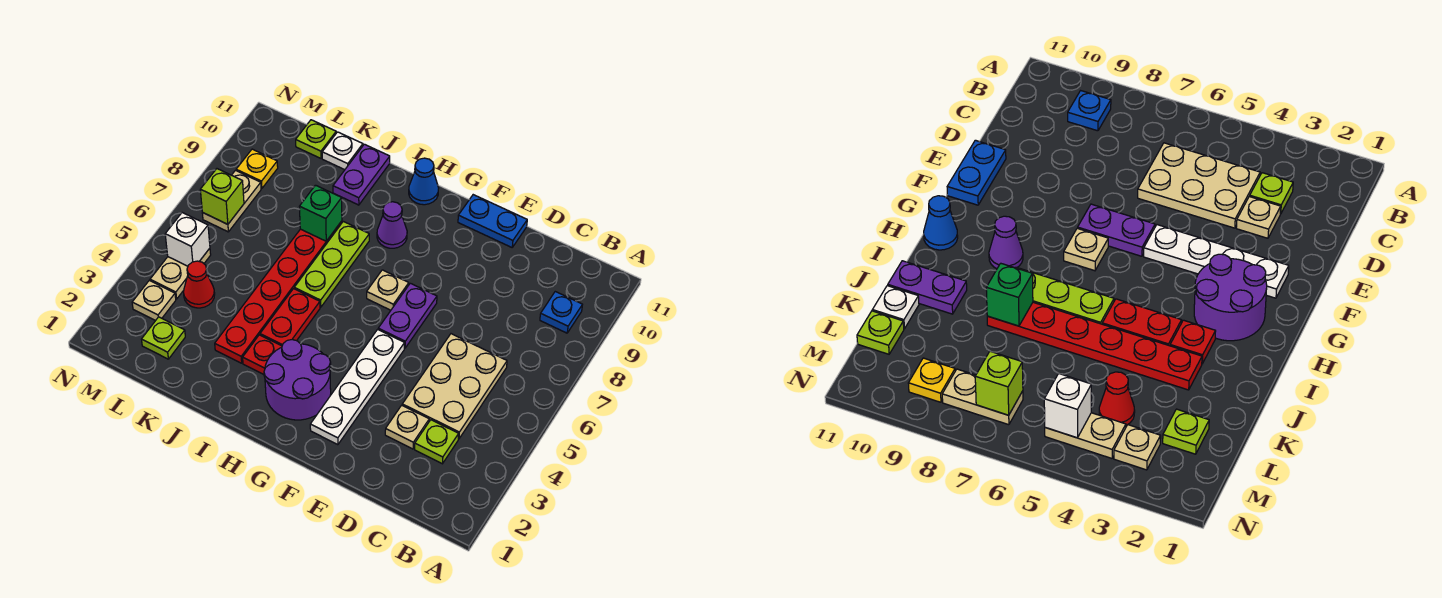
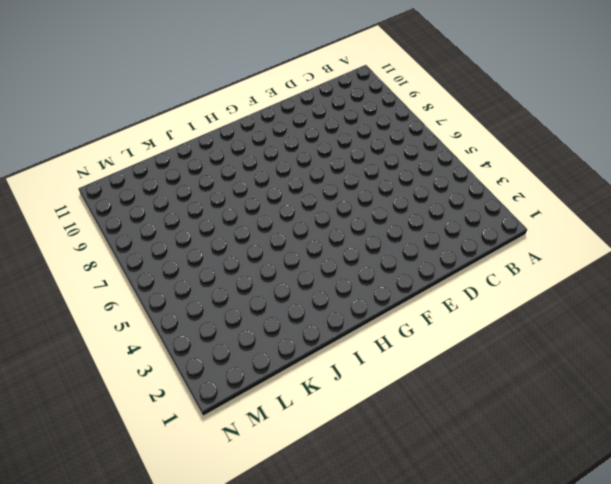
none -> blue plate B9 level 1
none -> lime plate C3 level 1
none -> tan plate C4:D6 level 1

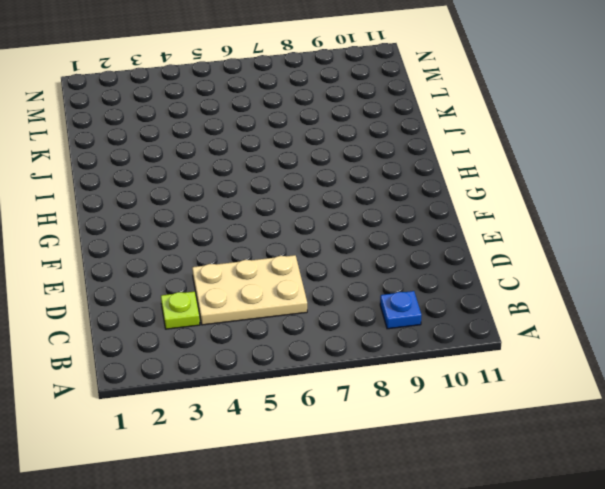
none -> tan plate D3 level 1
none -> blue plate E11:F11 level 1
none -> white plate F2:F5 level 1

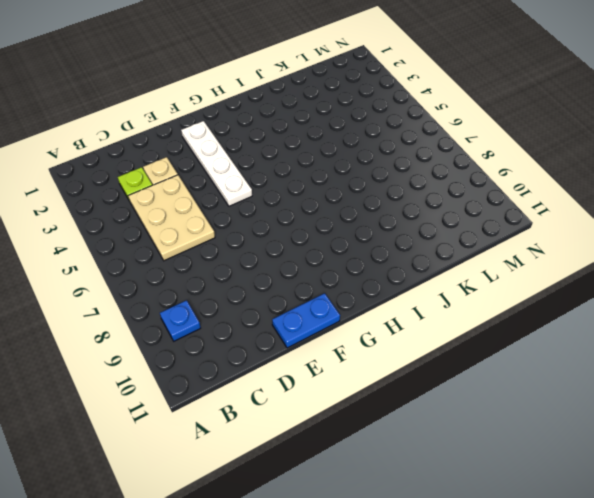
none -> purple plate F6:F7 level 1
none -> purple round brick G2:H3 level 1
none -> tan plate G7 level 1

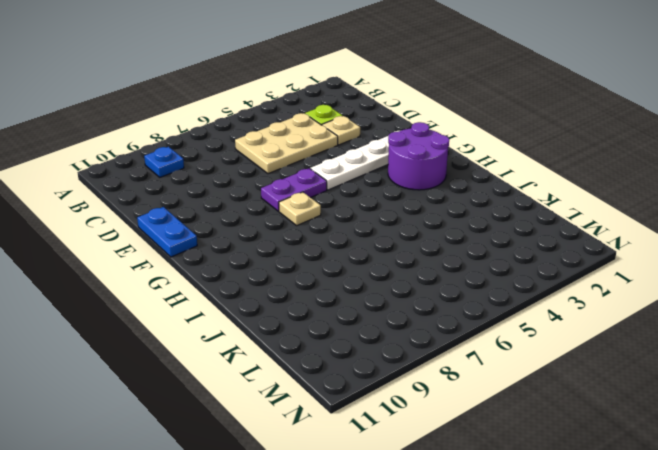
none -> purple cone H9 level 1
none -> blue cone H11 level 1
none -> red plate I3 level 1

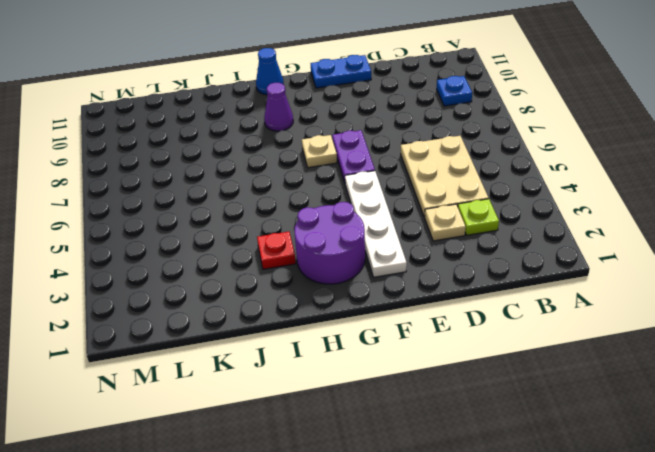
none -> red plate I4:I5 level 1
none -> lime plate I6:I8 level 1
none -> red plate J3:J8 level 1

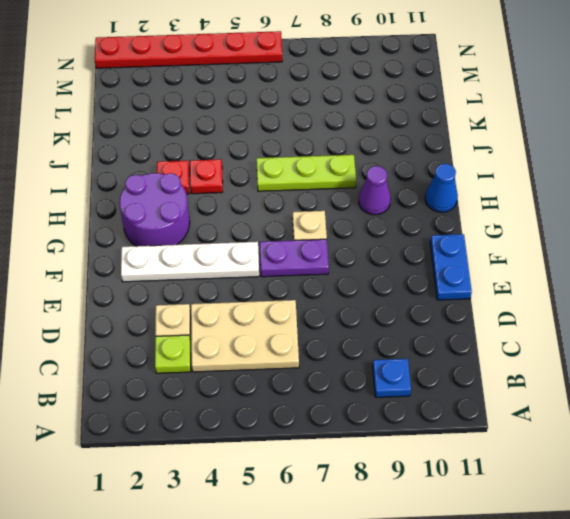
red plate I4 level 1 -> red plate I4:I5 level 1
red plate N1:N6 level 1 -> red plate J3:J8 level 1
none -> purple plate J10:J11 level 1
none -> white plate K11 level 1
none -> lime plate L2 level 1

